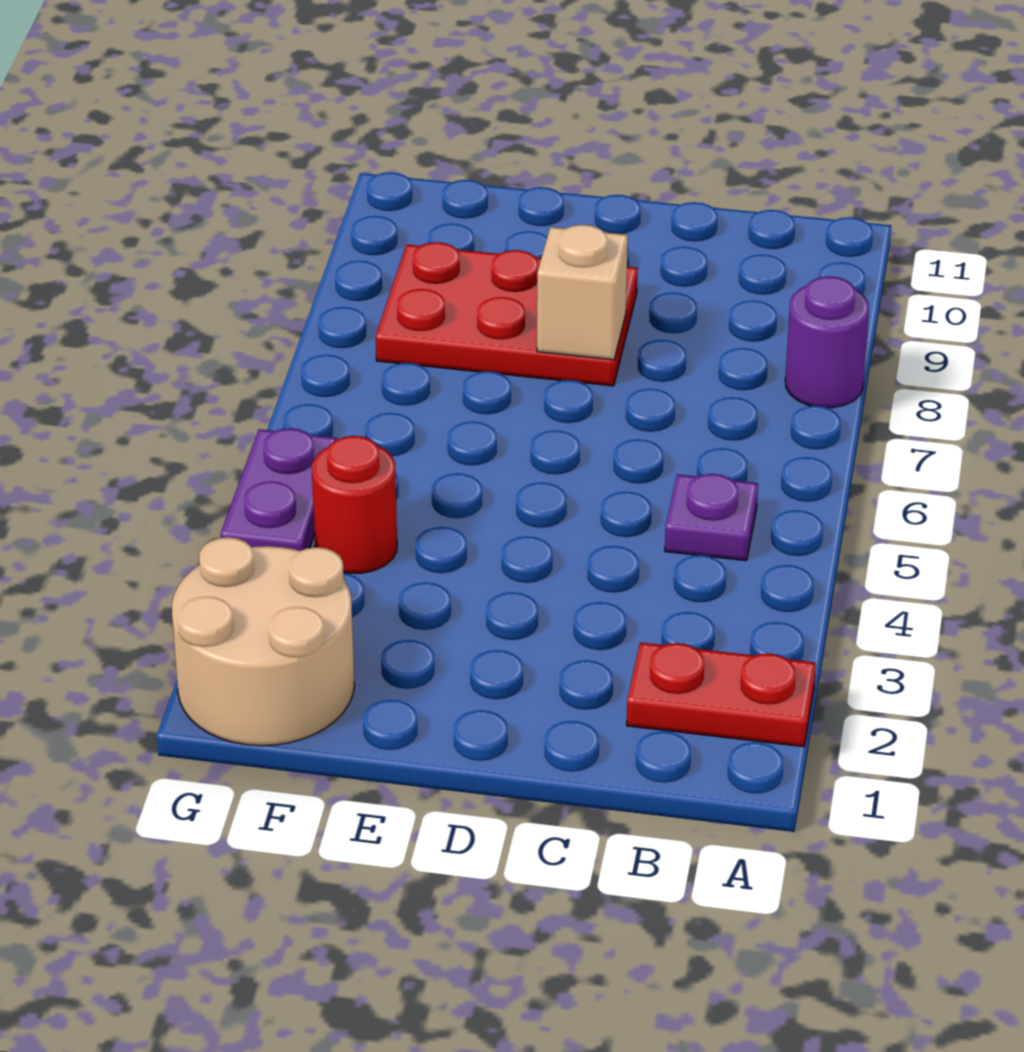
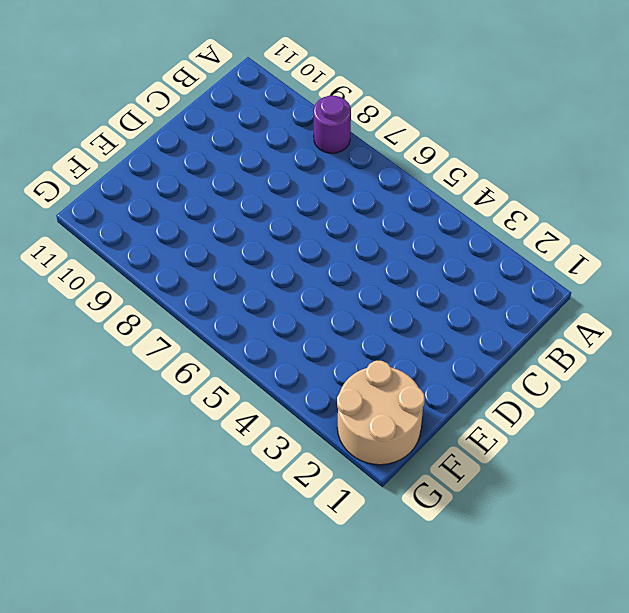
none -> red plate A2:B2 level 1
none -> purple plate B5 level 1

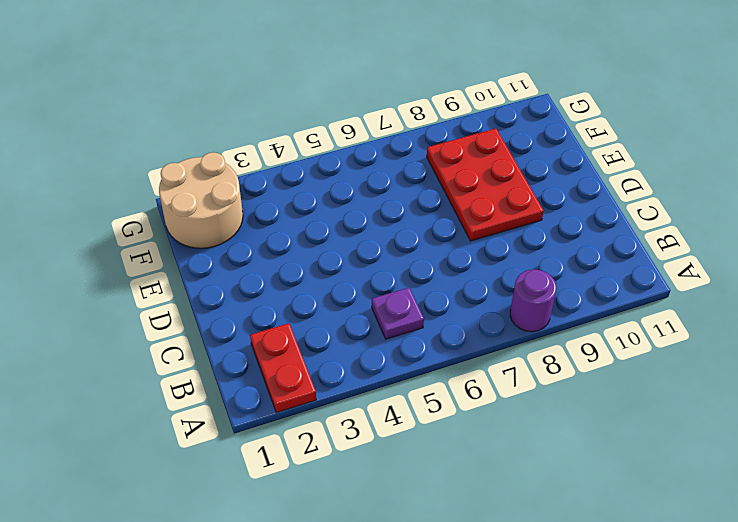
none -> red round brick F4 level 1
none -> purple plate G4:G5 level 1

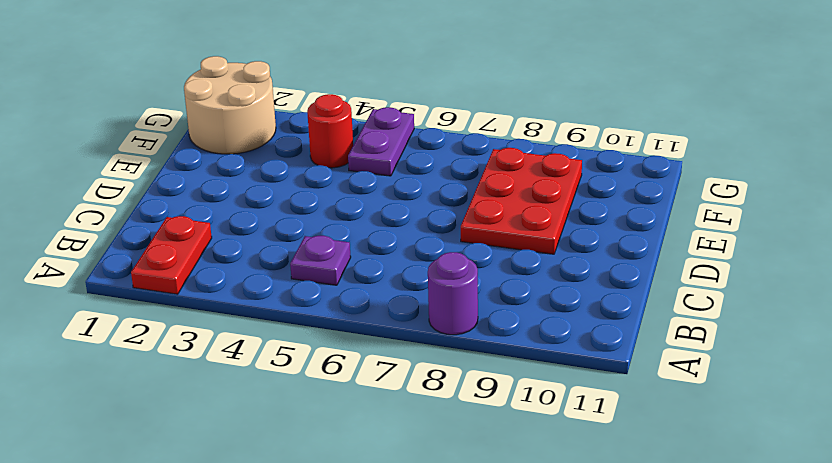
purple plate F5:G5 level 1 -> purple plate G4:G5 level 1
none -> tan brick D8 level 2

